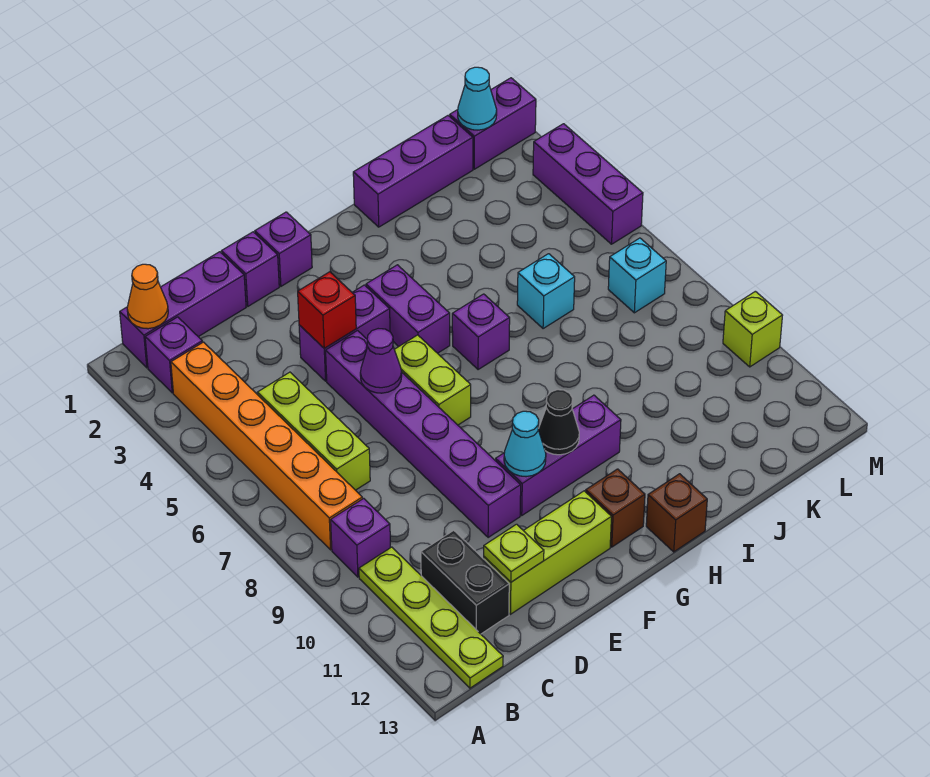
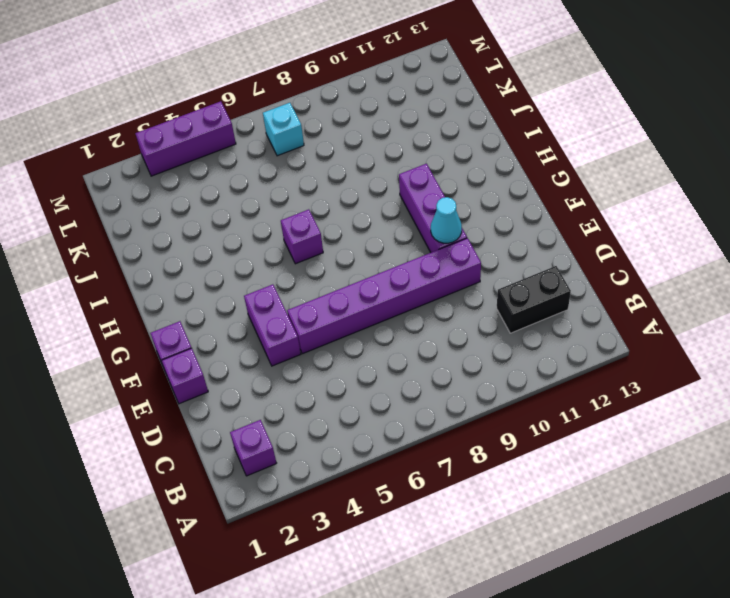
none -> purple brick B1:D1 level 1
none -> orange brick B3:B8 level 1
none -> purple brick B9 level 1
none -> lime plate B10:B13 level 1

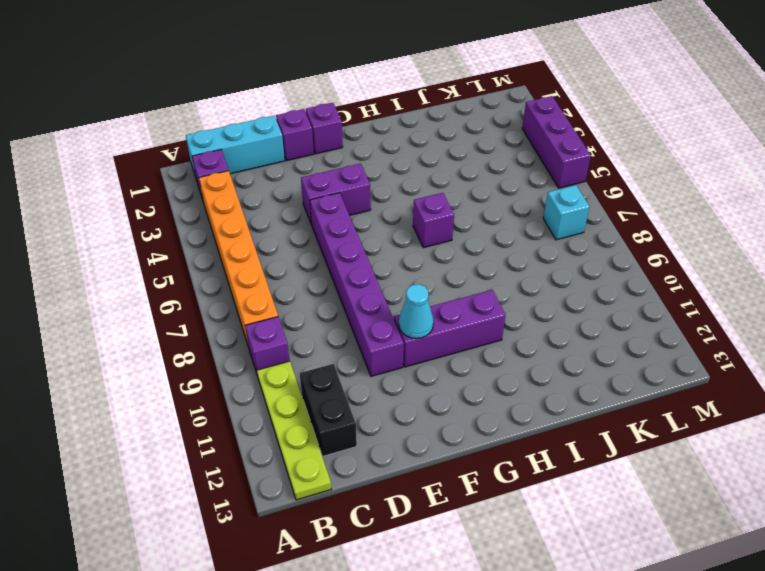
cyan brick B1:D1 level 1 -> purple brick B1:D1 level 1
none -> lime brick C5:C7 level 1
none -> lime brick D12:F12 level 1
none -> lime brick F6:F7 level 1
none -> purple brick G4:G5 level 1

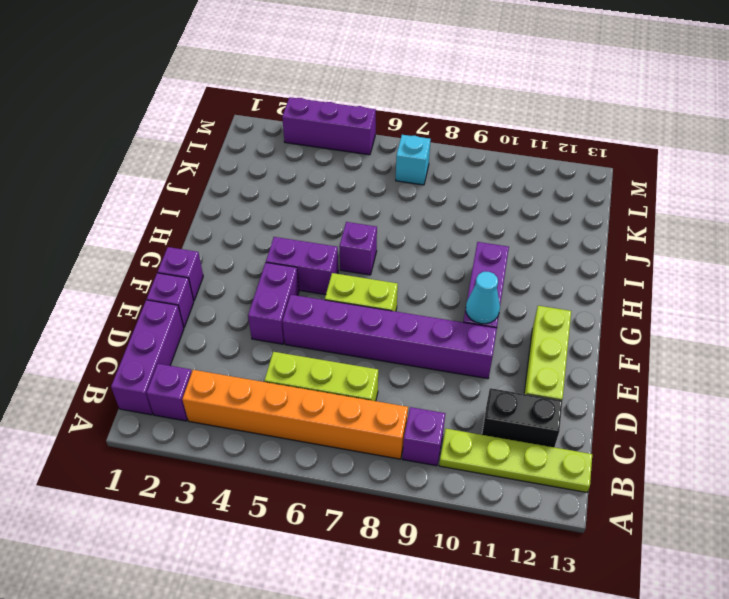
none -> brown brick G12 level 1
none -> brown brick H13 level 1
none -> purple brick I1:K1 level 1
none -> cyan brick J6 level 1

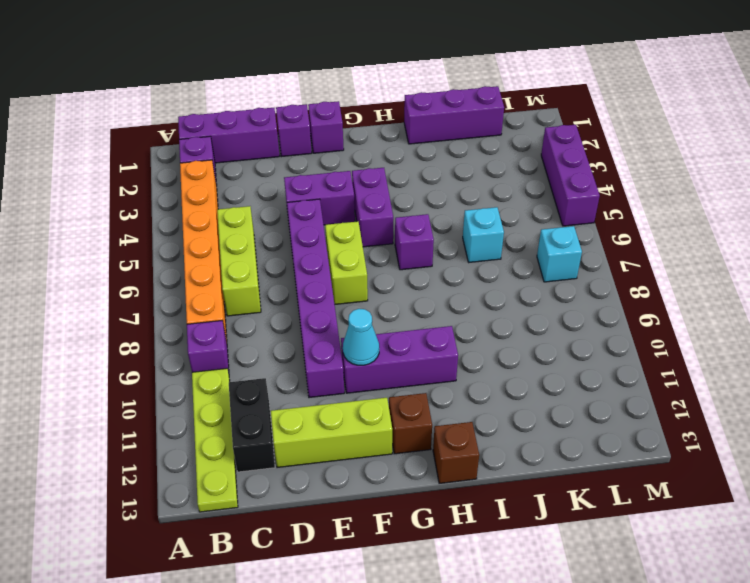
none -> purple brick L1:M1 level 1
none -> lime brick M10 level 1
none -> orange cone B1 level 2
none -> lime plate D12 level 2

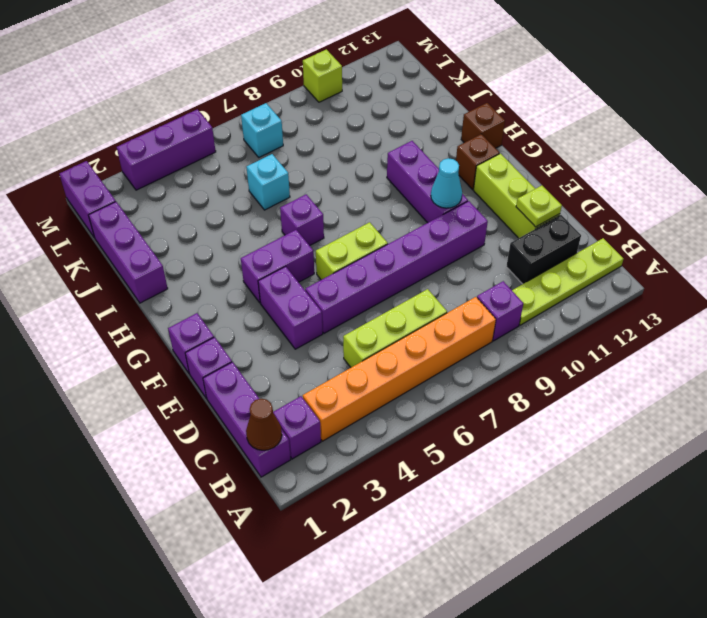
brown cone B1 level 2 -> orange cone B1 level 2
none -> red brick E4 level 2
none -> purple cone E6 level 2
none -> black cone G10 level 2
none -> cyan cone L1 level 2

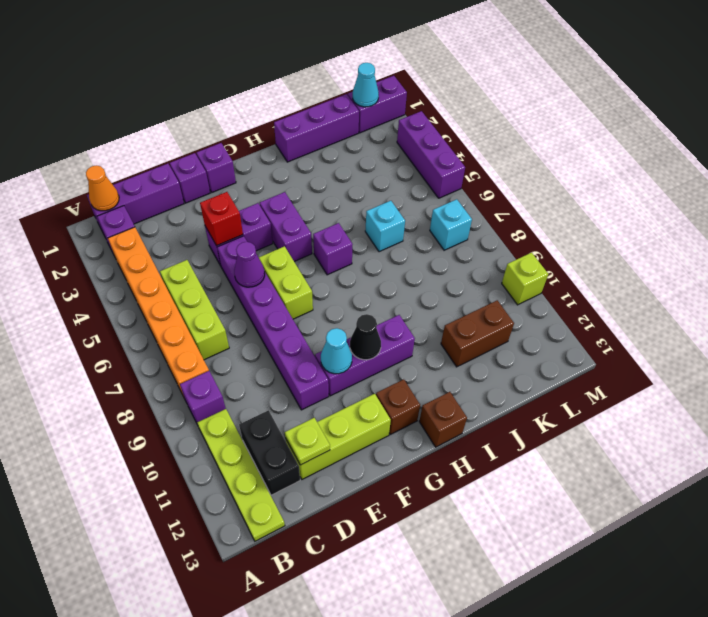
brown brick J11:K11 level 1 -> none

